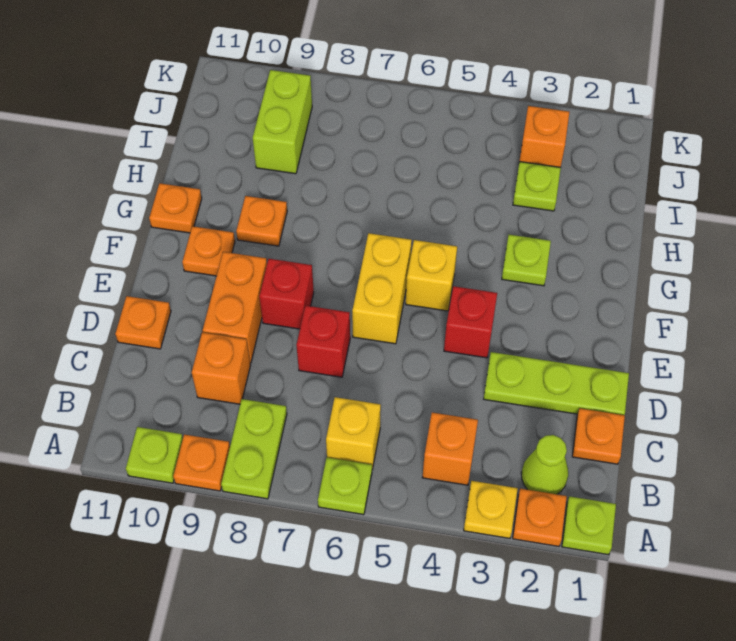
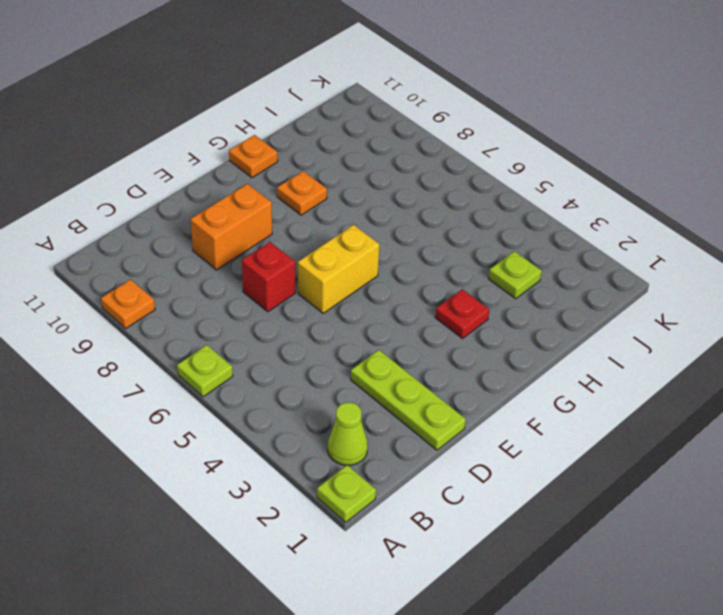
red plate G3 level 1 -> lime plate G3 level 1
none -> orange plate A2 level 1
none -> yellow plate A3 level 1
none -> lime plate A8:B8 level 1

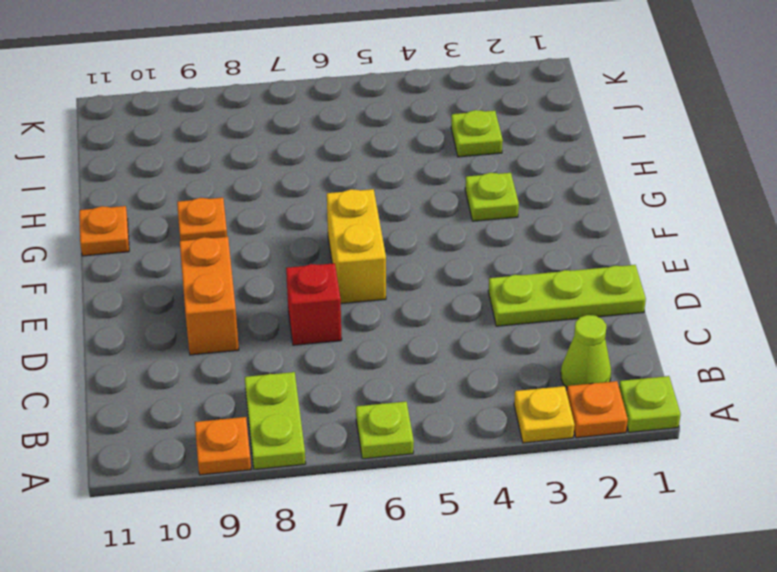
none -> lime plate A10 level 1
none -> orange brick B4 level 1
none -> yellow brick B6 level 1

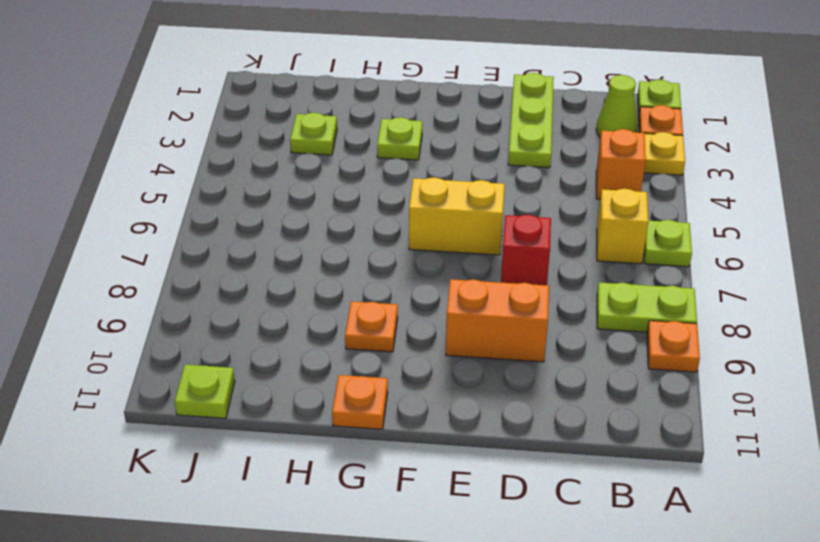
lime plate J11 level 1 -> lime plate A10 level 1
none -> orange plate C1 level 1
none -> orange brick C9 level 1
none -> orange plate D11 level 1

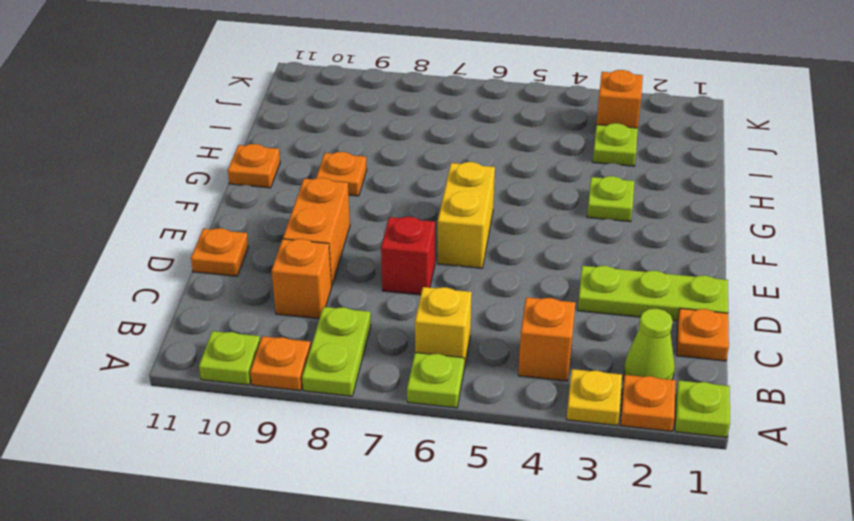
none -> red brick E4 level 1
none -> red brick E8 level 1
none -> yellow brick F5 level 1

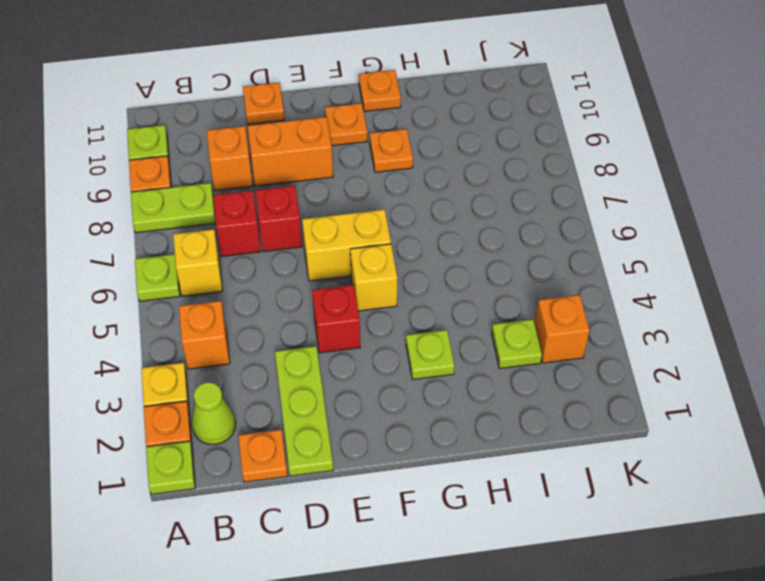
red brick C7 level 1 -> red brick E8 level 1
none -> lime brick I9:J9 level 1

